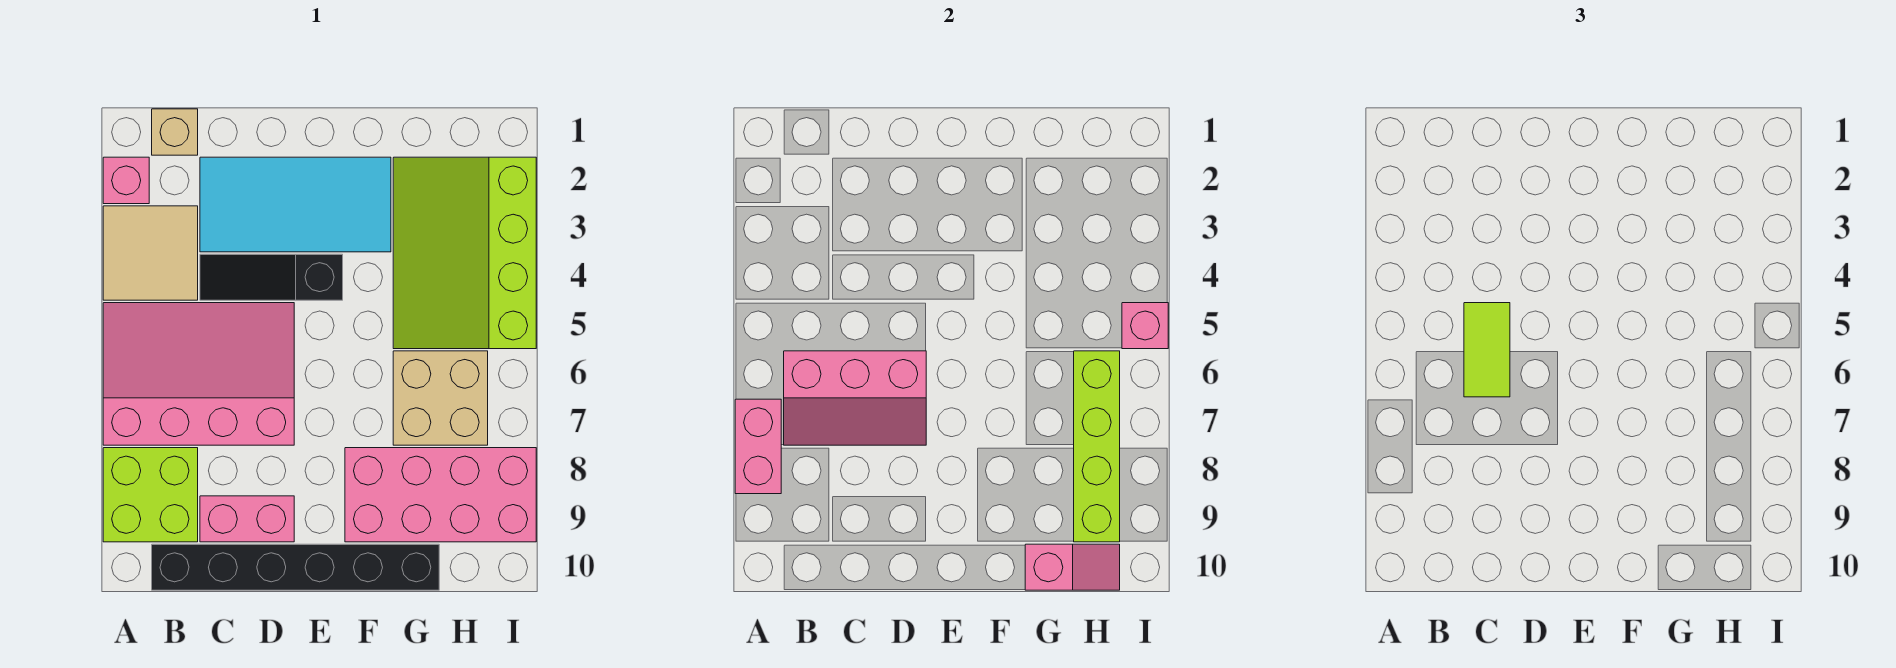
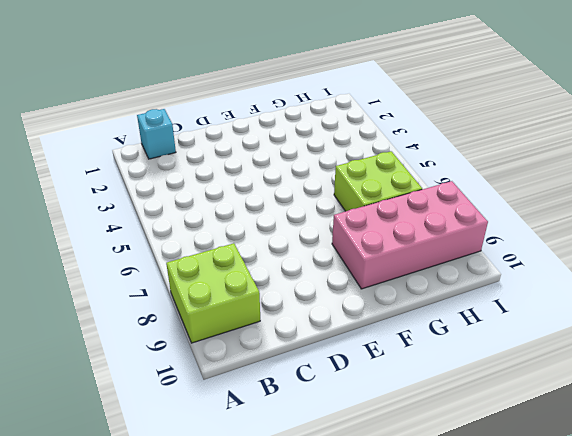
cyan brick B1 level 1 -> tan brick B1 level 1
lime brick G6:H7 level 1 -> tan brick G6:H7 level 1
none -> pink brick A2 level 1
none -> tan tile A3:B4 level 1
none -> pink slope A5:D7 level 1 top 7

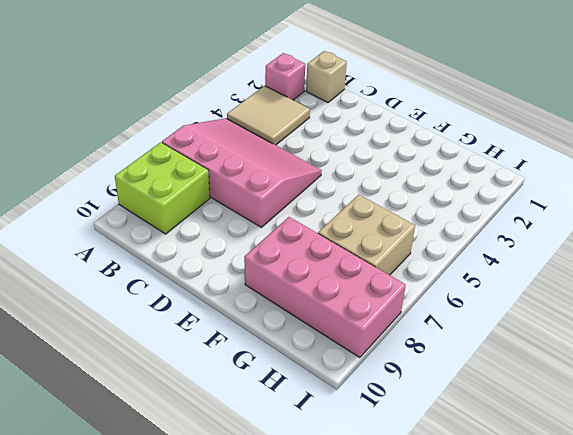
none -> black brick B10:G10 level 1
none -> cyan tile C2:F3 level 1
none -> black slope C4:E4 level 1 top E

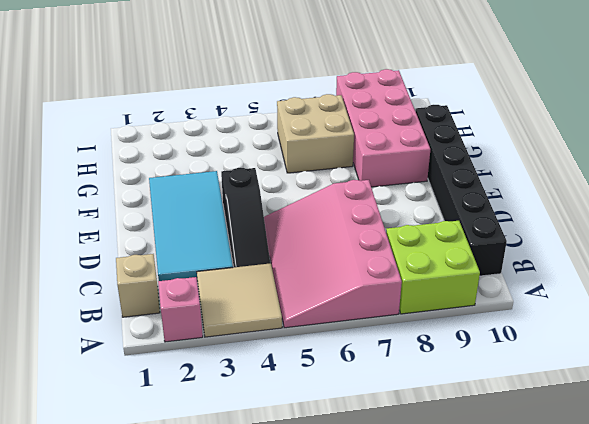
none -> pink brick C9:D9 level 1
none -> lime slope G2:I5 level 1 top I
none -> pink brick A7:A8 level 2

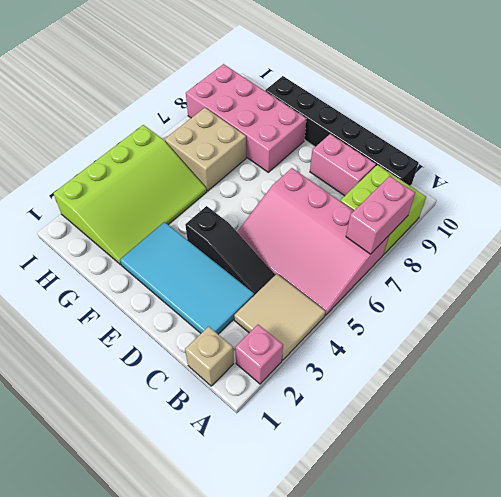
none -> pink slope B6:D7 level 2 top 6
none -> pink slope G10:H10 level 2 top G
none -> lime brick H6:H9 level 2

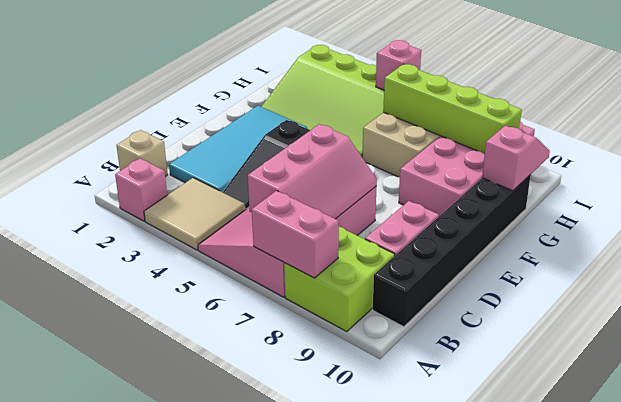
none -> lime tile C5:C6 level 3

